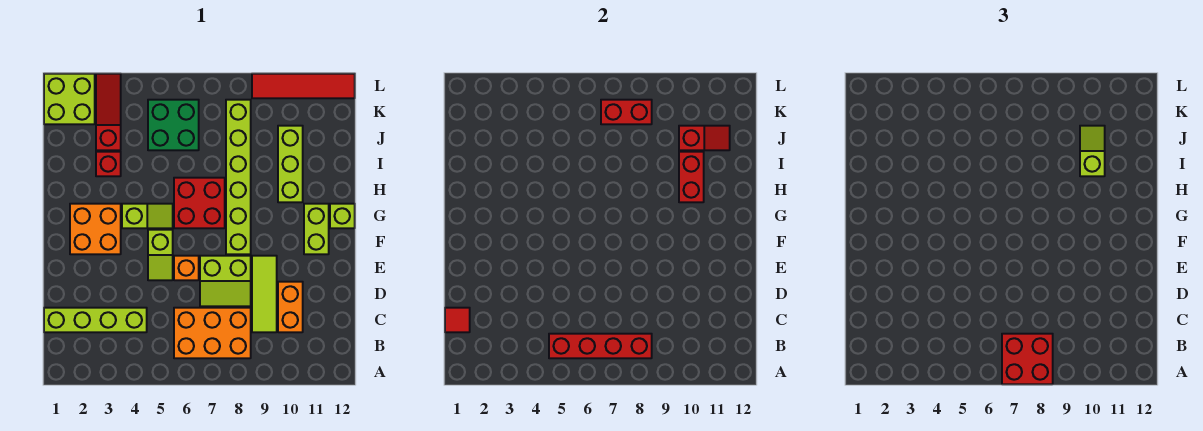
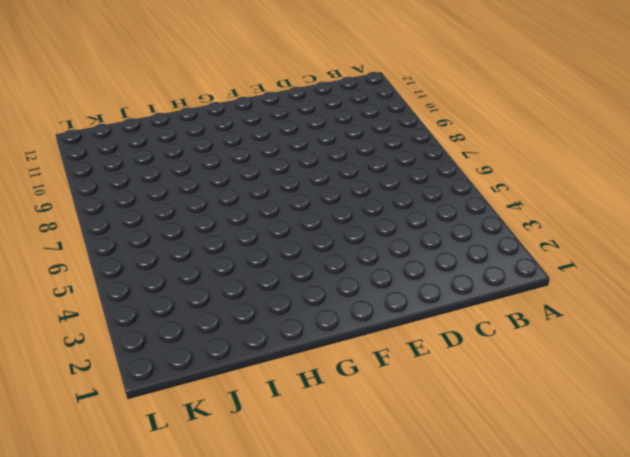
none -> orange brick B6:C8 level 1
none -> lime brick C1:C4 level 1
none -> lime tile C9:E9 level 1

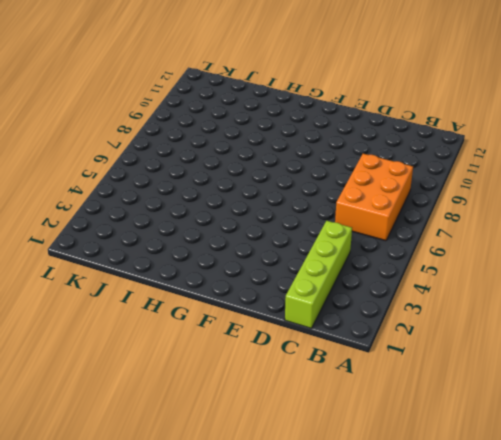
none -> lime tile C9:E9 level 1
none -> orange brick C10:D10 level 1
none -> lime slope D7:E8 level 1 top E

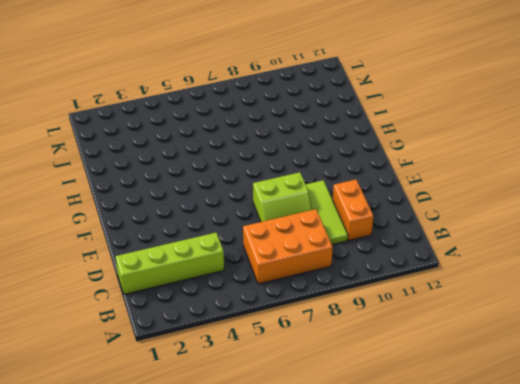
none -> lime slope E5:F5 level 1 top F
none -> orange brick E6 level 1
none -> orange brick F2:G3 level 1

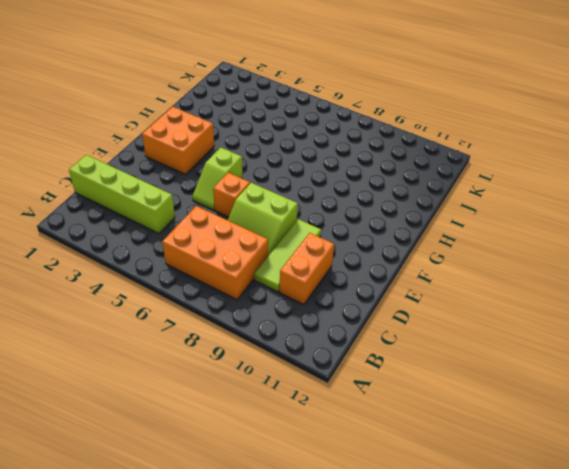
none -> lime brick F8:K8 level 1
none -> lime brick F11:G11 level 1
none -> lime slope G4:G5 level 1 top 4

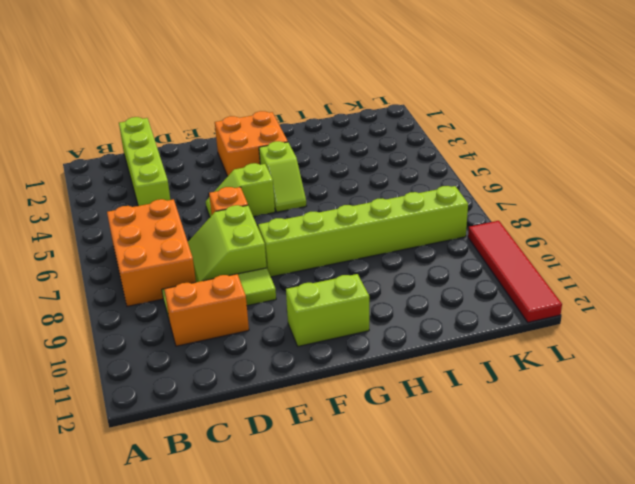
none -> red brick G6:H7 level 1
none -> lime brick G12 level 1
none -> lime brick H10:J10 level 1

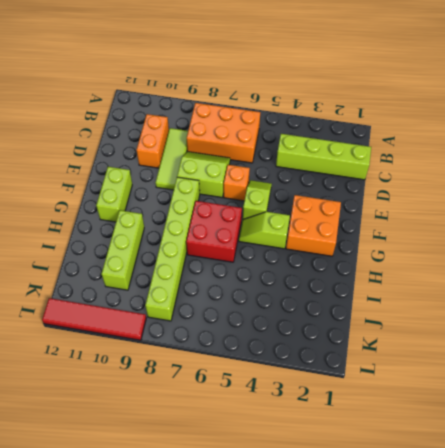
none -> lime brick G12 level 1
none -> red brick I3 level 1
none -> red slope J3:L3 level 1 top J

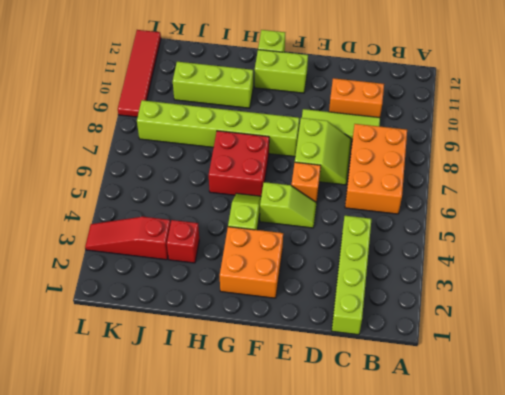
none -> green brick J5:K6 level 1
none -> lime brick K1:L2 level 1
none -> red brick B5:B8 level 2

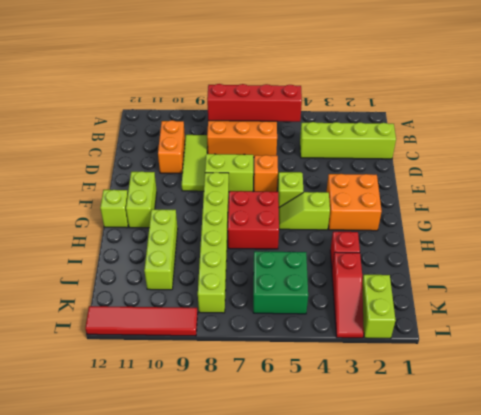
lime brick K2:L2 level 1 -> lime brick K1:L2 level 1
none -> red tile C1 level 2
none -> red brick H10:I10 level 2
none -> red slope J10:J11 level 2 top 10

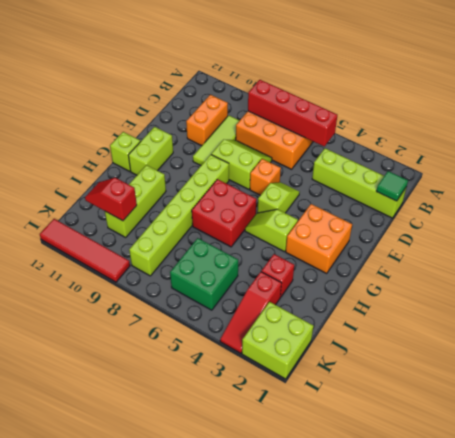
green tile C1 level 2 -> red tile C1 level 2
none -> red brick H10:I10 level 2
none -> red brick K7:K8 level 2
none -> red brick A7:B8 level 3

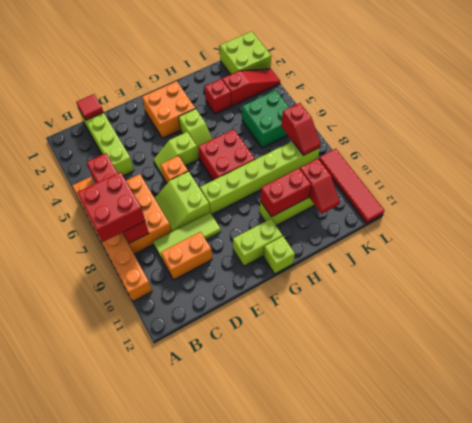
orange brick A5:A10 level 1 -> none
red slope K7:K8 level 2 top 7 -> red brick K7:K8 level 2
none -> lime slope I10:J10 level 3 top I

